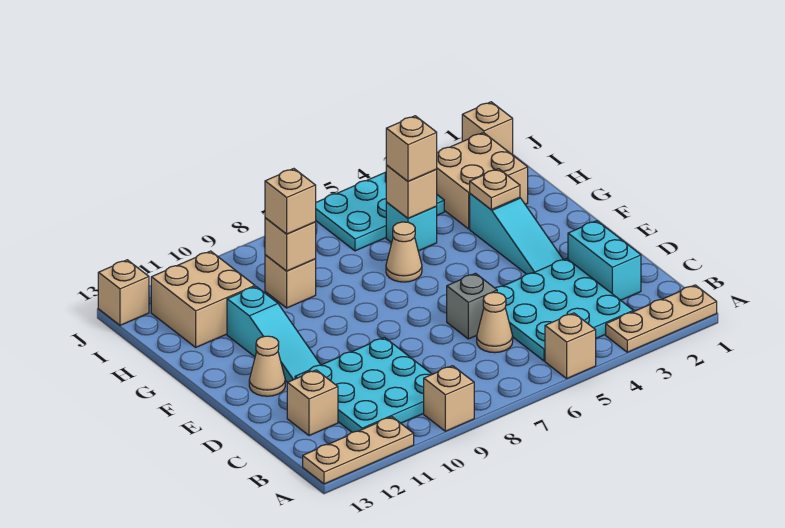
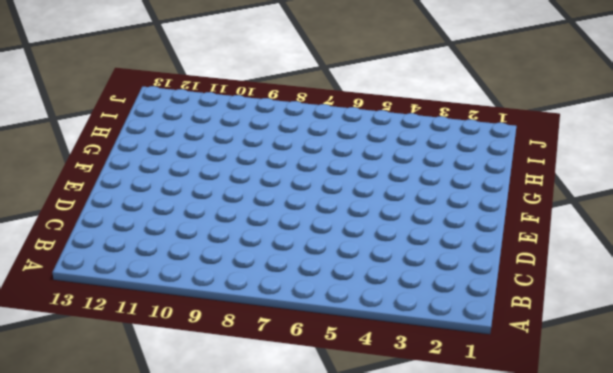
none -> tan plate A1:A3 level 1
none -> tan brick A5 level 1
none -> tan brick A9 level 1

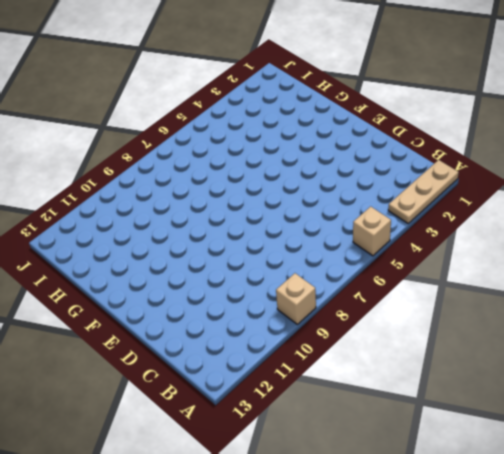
none -> tan plate A11:A13 level 1
none -> cyan plate B3:D5 level 1
none -> cyan plate B9:D11 level 1

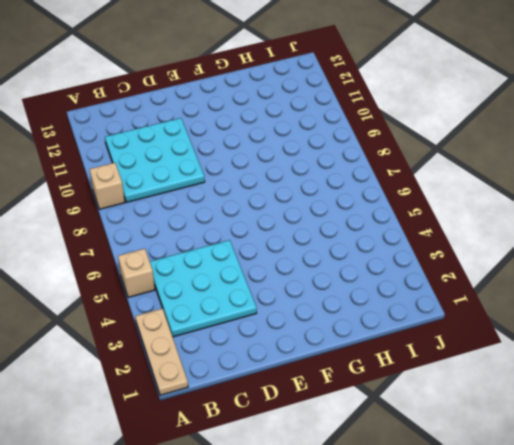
none -> tan plate A11:A13 level 1
none -> cyan brick C2:D2 level 1
none -> tan cone C6 level 1

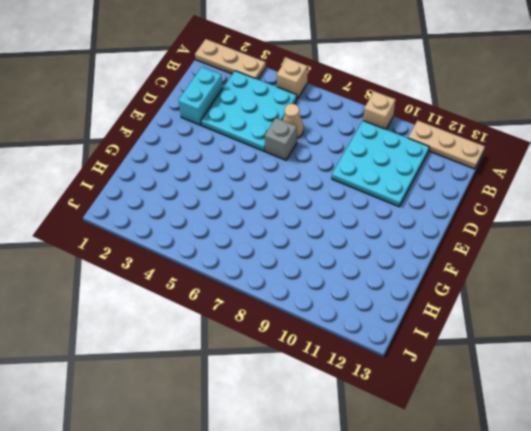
none -> tan brick C12 level 1
none -> cyan slope E3:G3 level 1 top G
none -> cyan slope E11:G11 level 1 top G

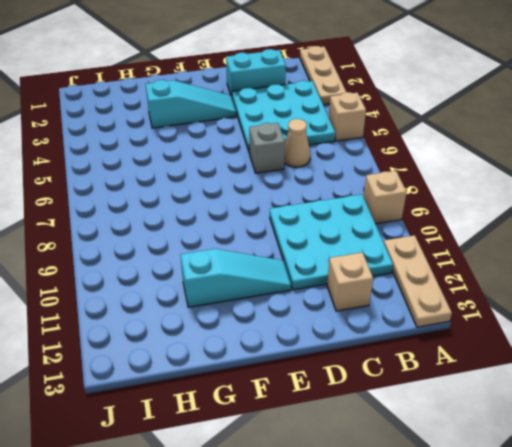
none -> tan cone E12 level 1
none -> tan cone G6 level 1
none -> tan brick H2:I3 level 1

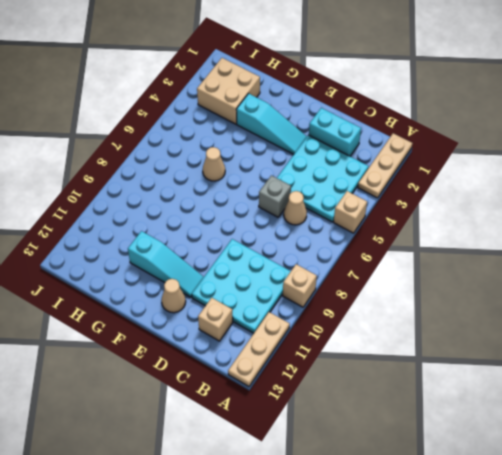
none -> cyan brick H5 level 1
none -> tan brick H9 level 1
none -> tan brick H11:I12 level 1

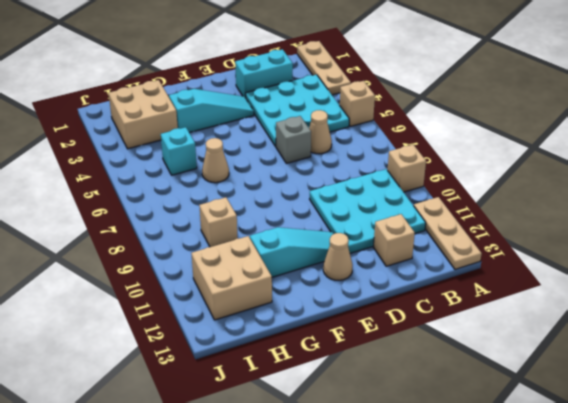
none -> cyan plate I4:J6 level 1
none -> tan brick J1 level 1
none -> tan brick J13 level 1

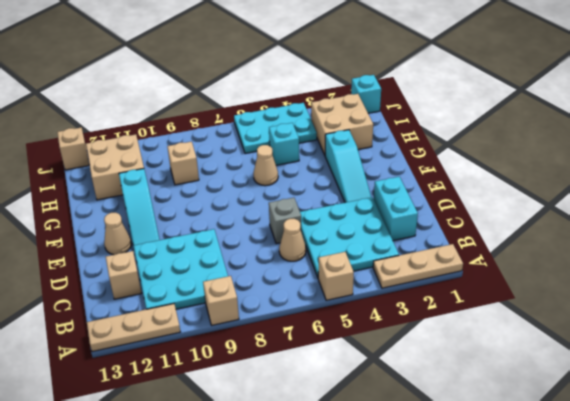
cyan brick J1 level 1 -> tan brick J1 level 1
none -> tan plate G3 level 2
none -> tan brick H5 level 2
none -> tan brick H9 level 2

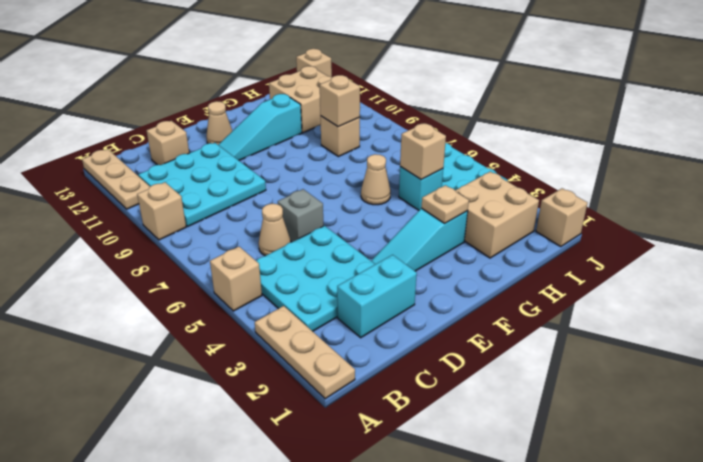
none -> tan brick H5 level 3
none -> tan brick H9 level 3

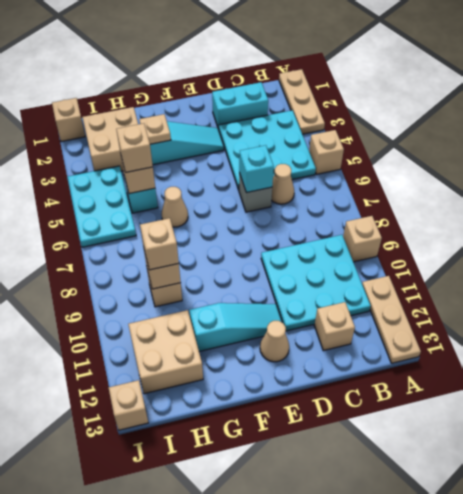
cyan brick D6 level 2 -> none

